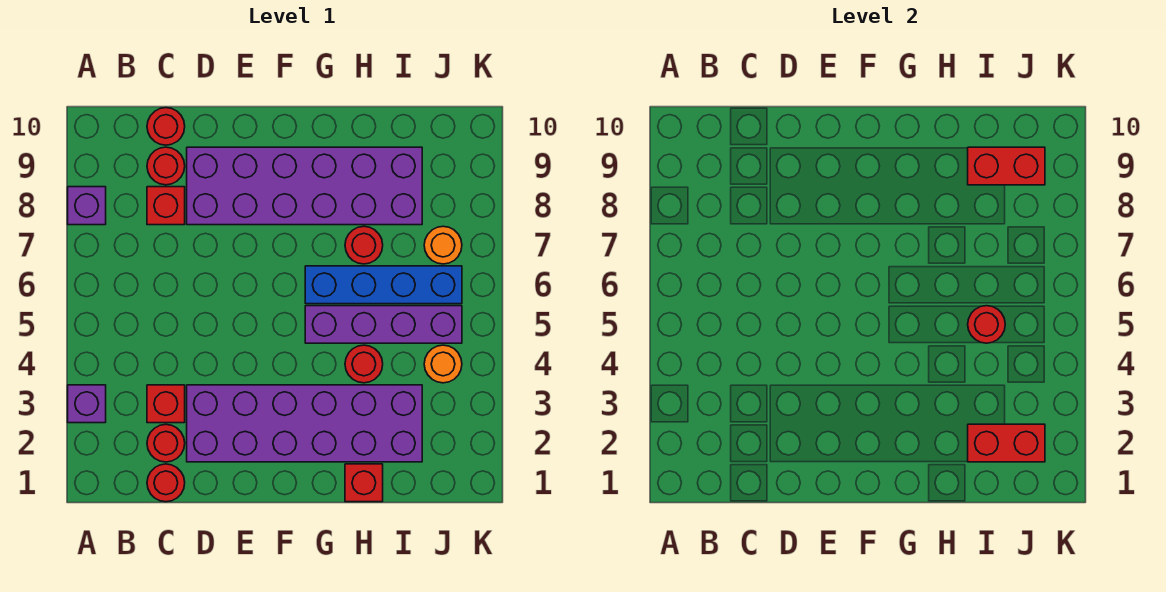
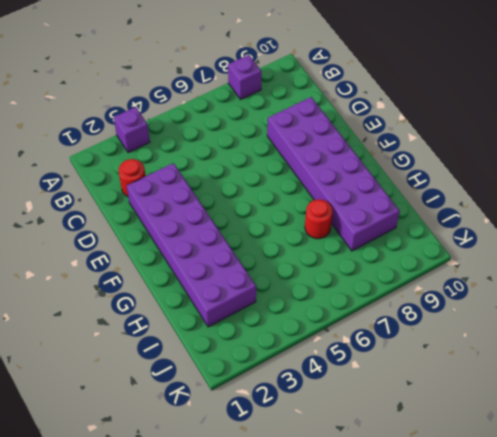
none -> red round brick C1 level 1
none -> red brick C3 level 1
none -> red brick C8 level 1

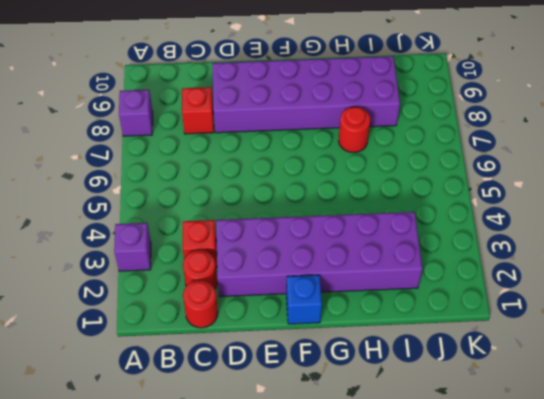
blue brick F1 level 1 -> none
none -> red round brick C9 level 1
none -> red round brick C10 level 1
none -> purple brick G5:J5 level 1

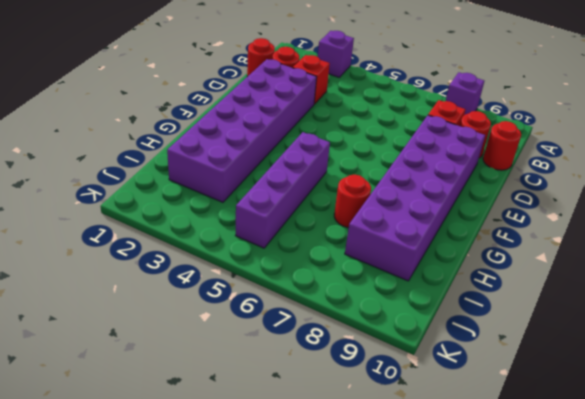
none -> blue brick G6:J6 level 1
none -> red brick H1 level 1
none -> red round brick H4 level 1

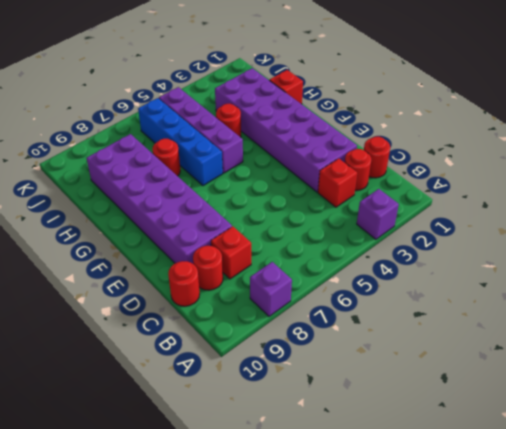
none -> orange round brick J4 level 1
none -> orange round brick J7 level 1
none -> red brick I2:J2 level 2

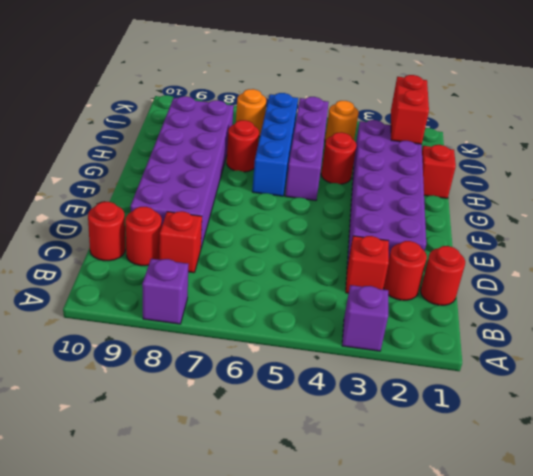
none -> red round brick I5 level 2
none -> red brick I9:J9 level 2

